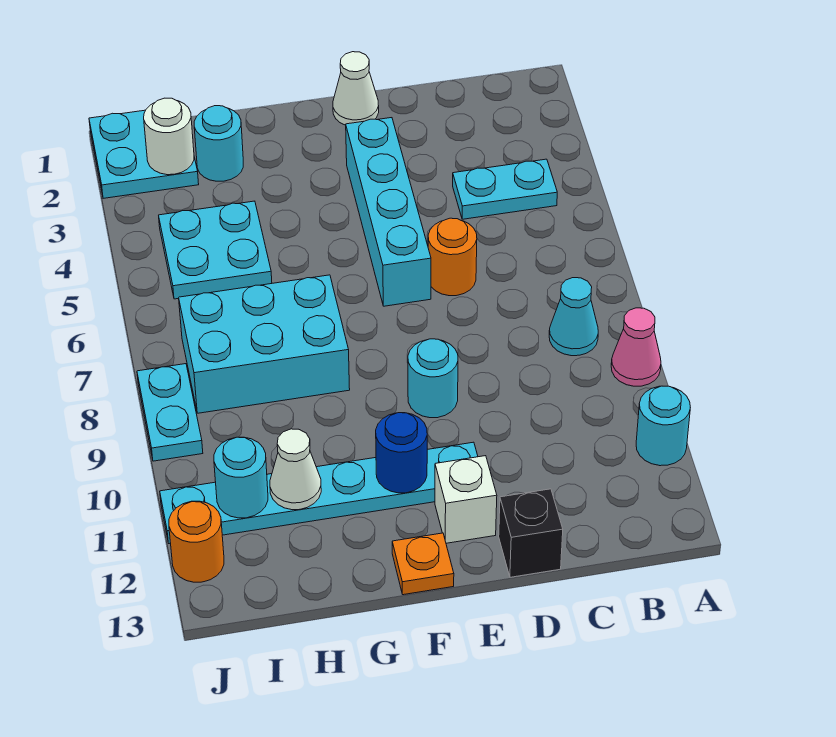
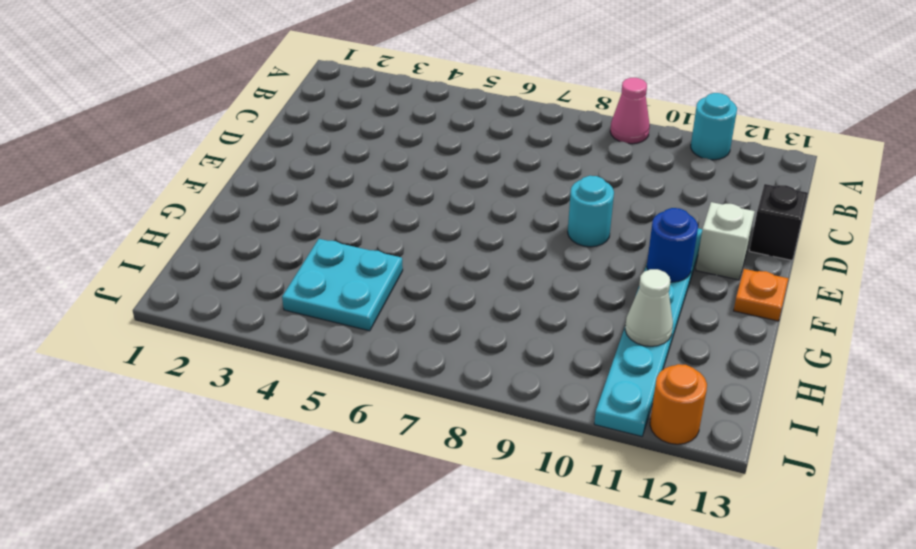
none -> cyan plate B4:C4 level 1
none -> cyan cone B8 level 1
none -> orange round brick D6 level 1

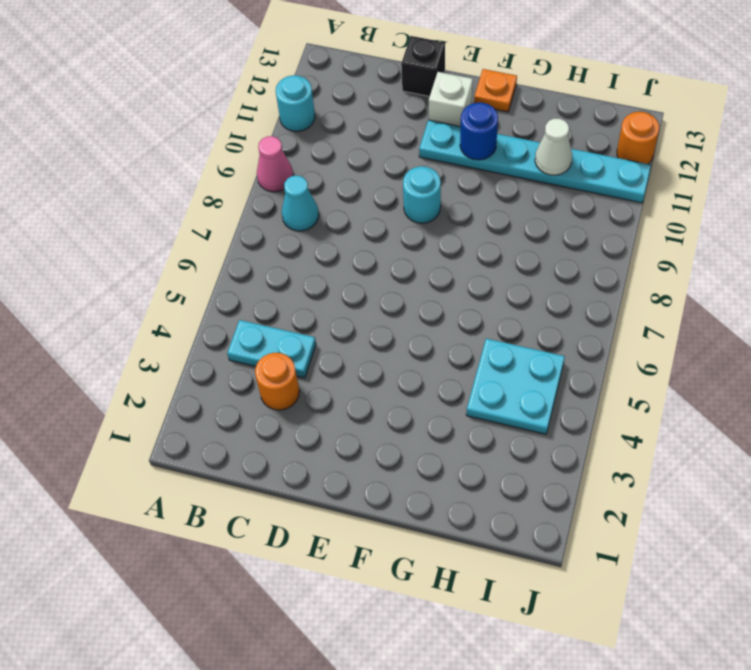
orange round brick C3 level 1 -> orange round brick D6 level 1
none -> white cone E1 level 1
none -> cyan brick E3:E6 level 1
none -> cyan brick G7:I8 level 1

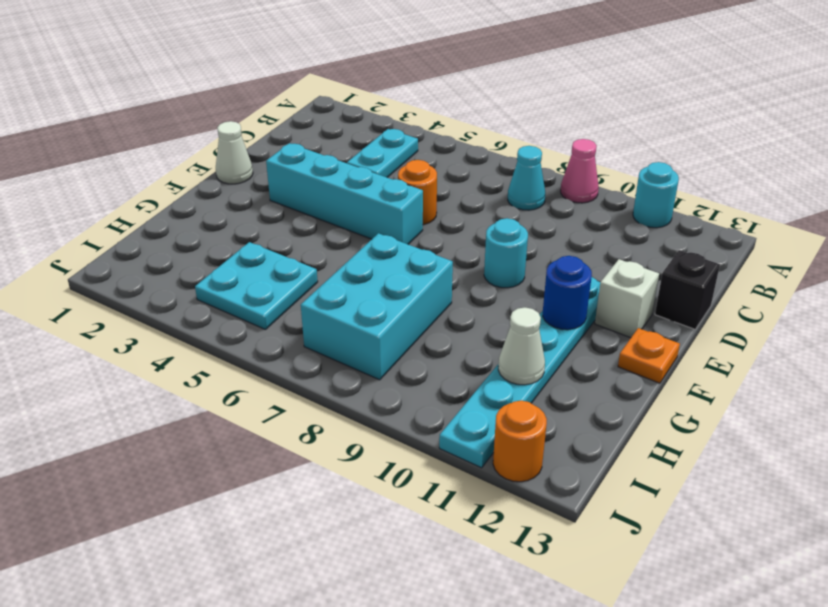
none -> cyan round brick H2 level 1
none -> cyan plate I1:J2 level 1
none -> cyan plate J8:J9 level 1

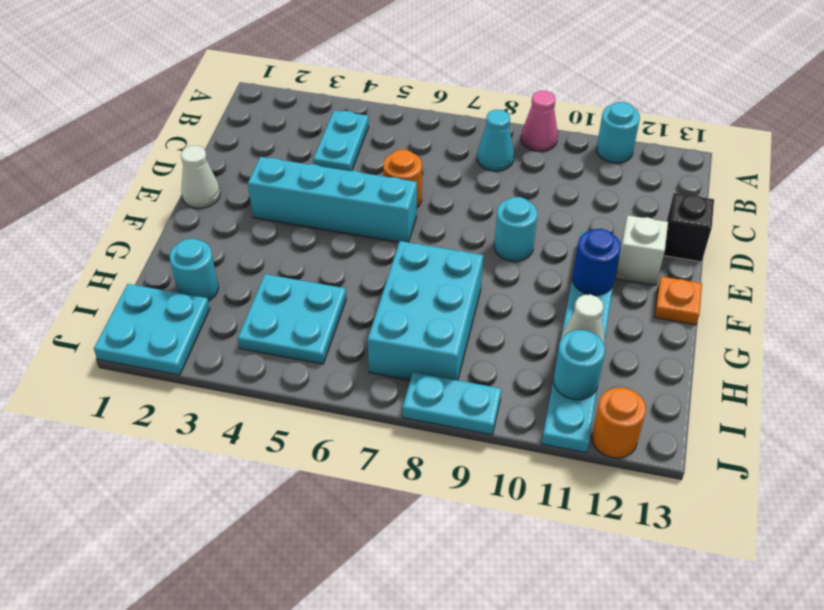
none -> white round brick I2 level 2

